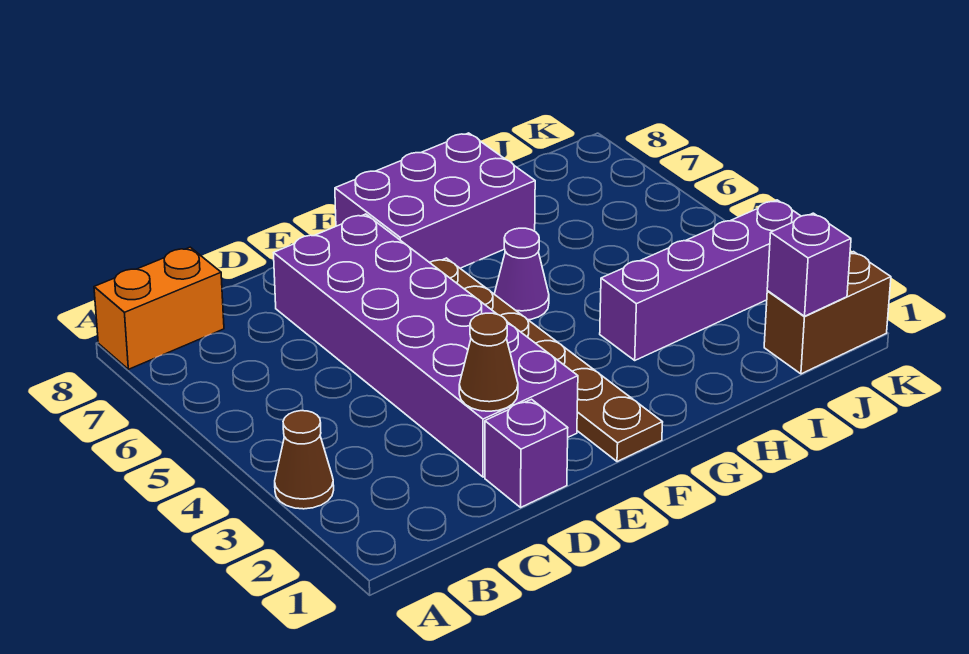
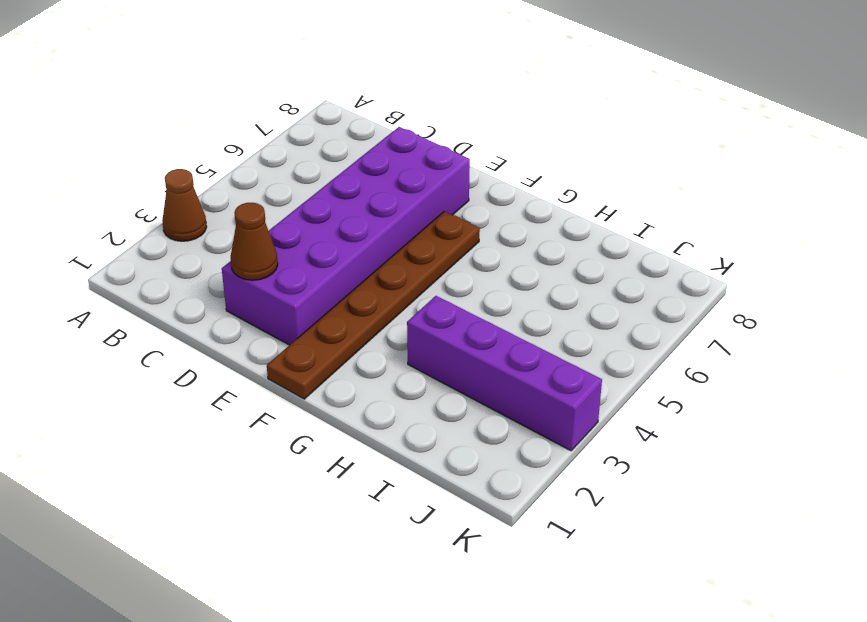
none -> orange brick A8:B8 level 1
none -> purple brick D1 level 1

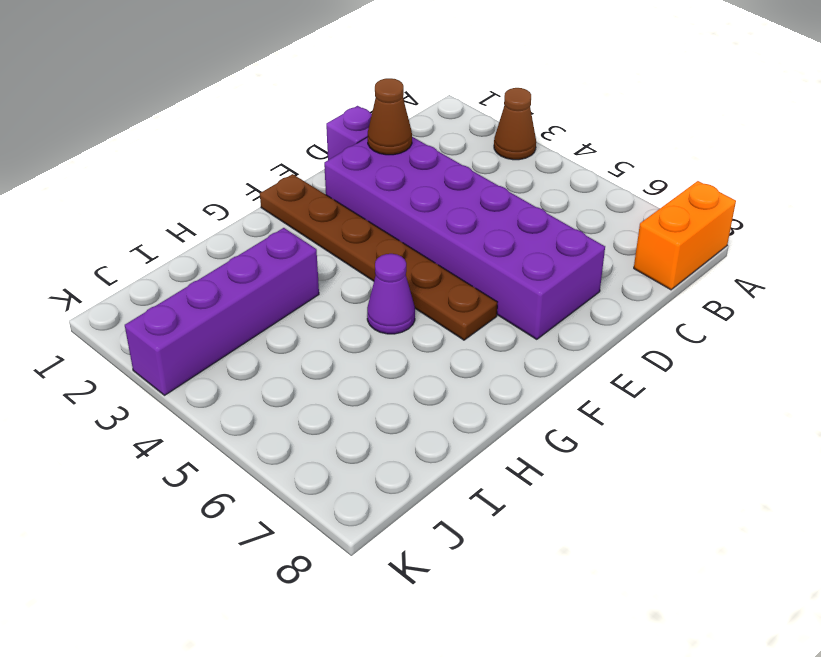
none -> purple brick F7:H8 level 1
none -> brown brick J1:K1 level 1

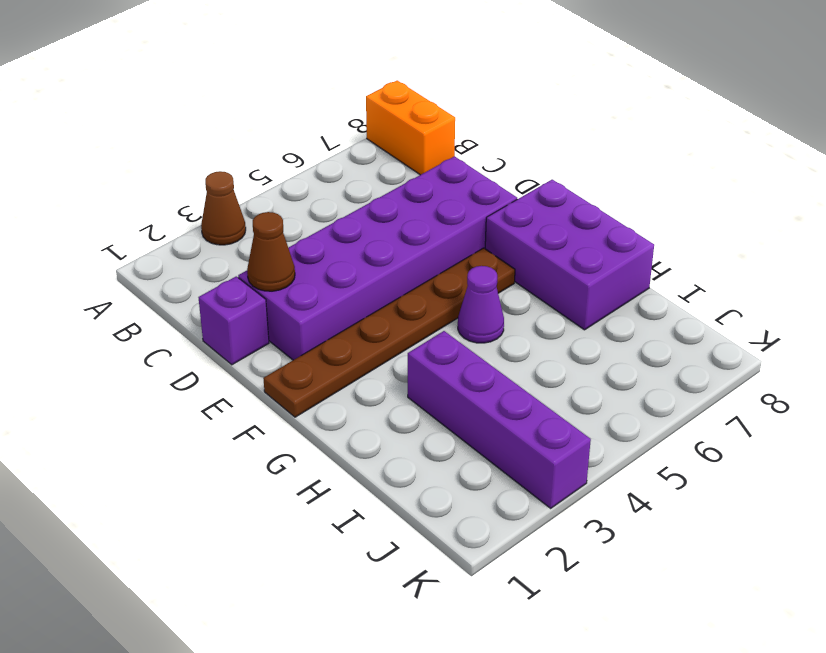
none -> brown brick J1:K1 level 1
none -> purple brick J1 level 2

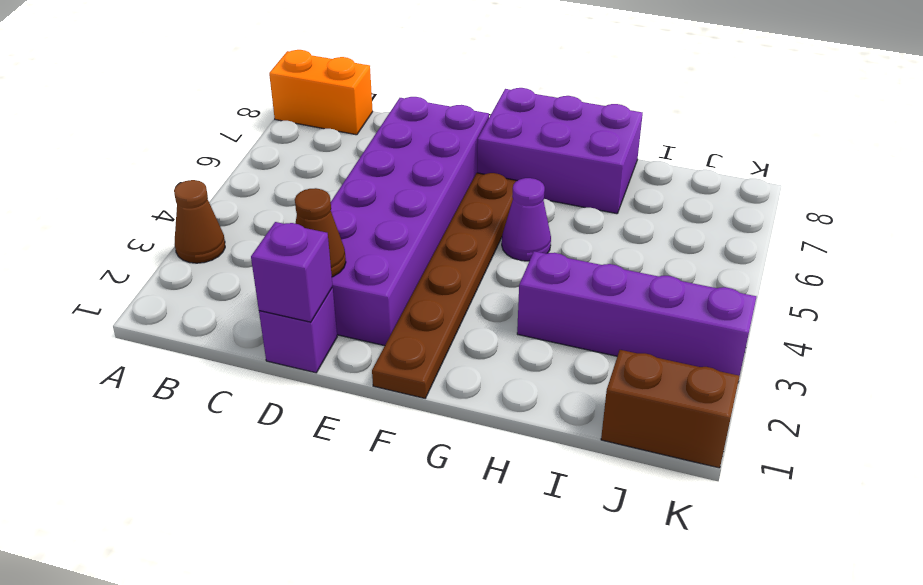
purple brick D1 level 2 -> purple brick J1 level 2

